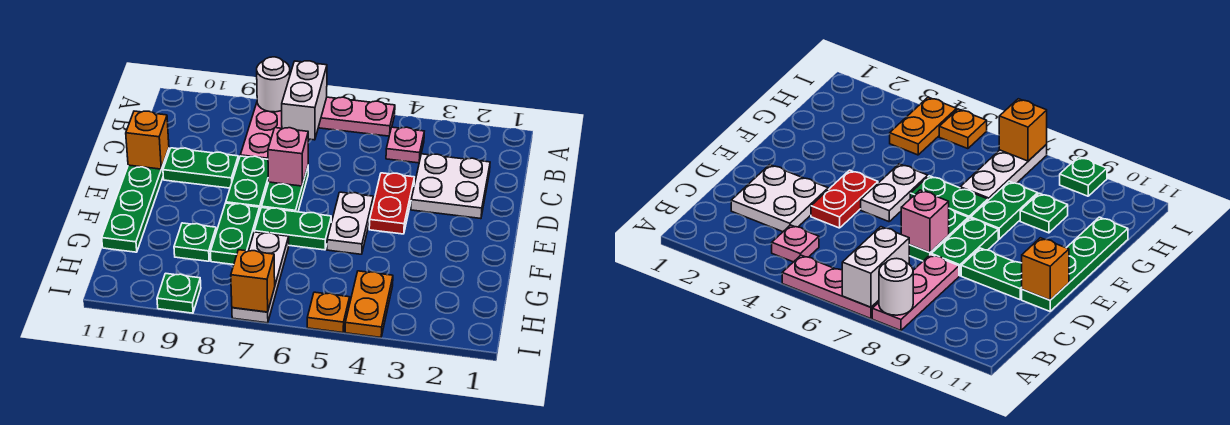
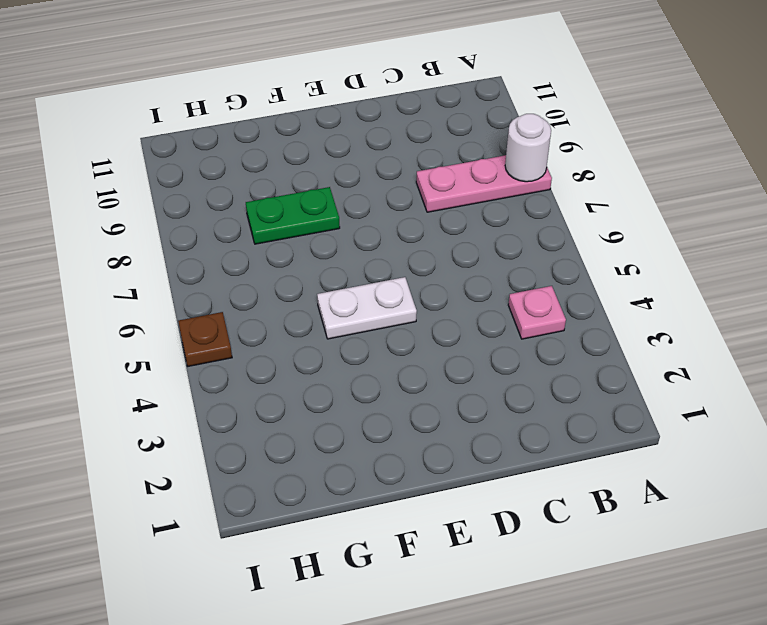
brown plate I5 level 1 -> orange plate I5 level 1
none -> pink plate A5:A7 level 1
none -> white plate C2:D3 level 1
none -> red plate D4:E4 level 1

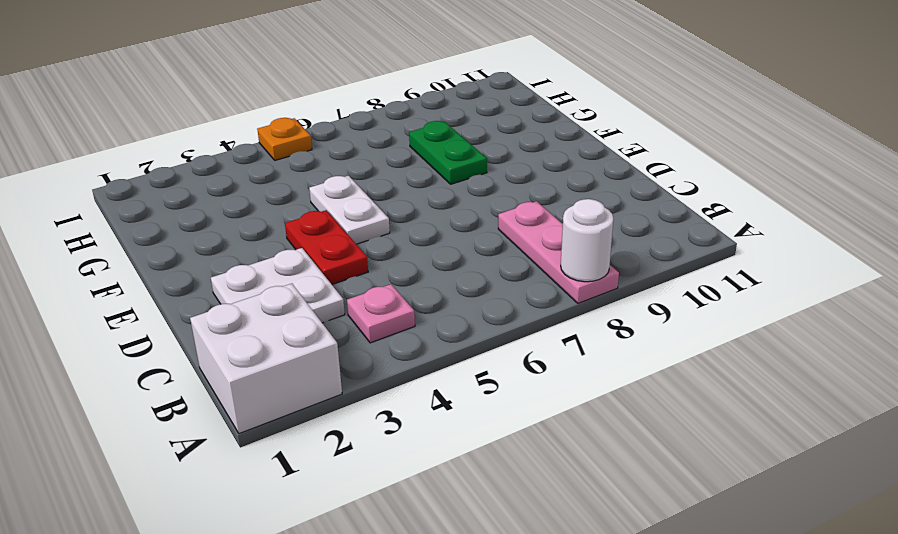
white brick A1:B2 level 1 -> none
none -> pink plate A5:A7 level 1
none -> green plate D7:E7 level 1
none -> green plate D8:E8 level 1

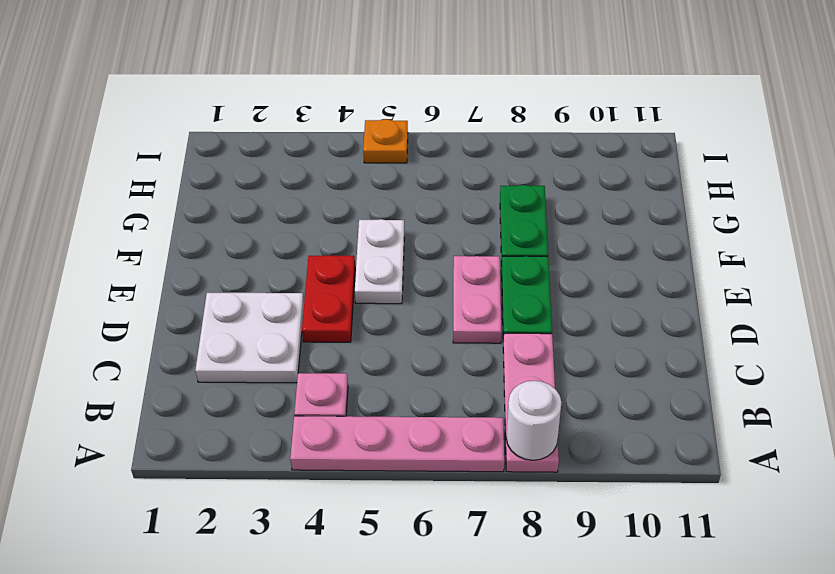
pink plate A4:A7 level 1 -> pink plate A5:A7 level 1
pink plate D7:E7 level 1 -> green plate D7:E7 level 1
none -> green plate D9:D10 level 1
none -> green plate D11:G11 level 1
none -> green plate F6:F7 level 1

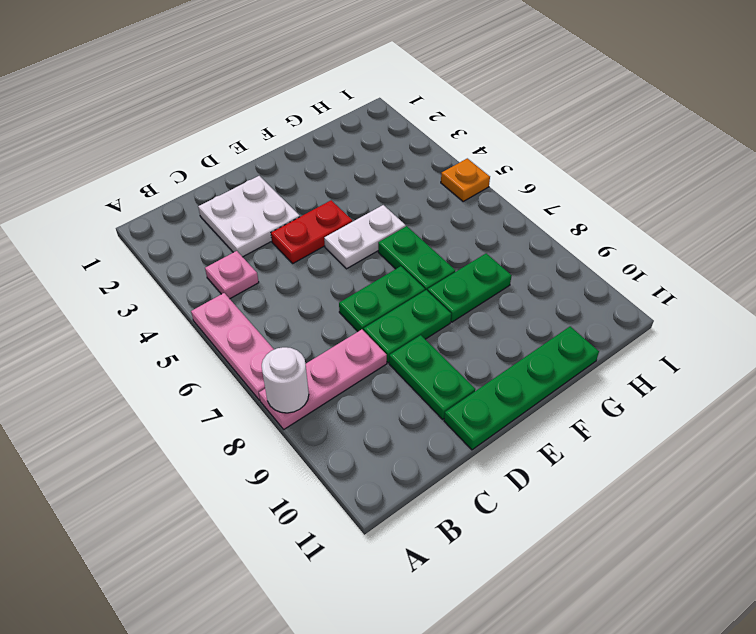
none -> white plate G7:I7 level 1
none -> green plate G9 level 1
none -> orange plate H4:I4 level 1

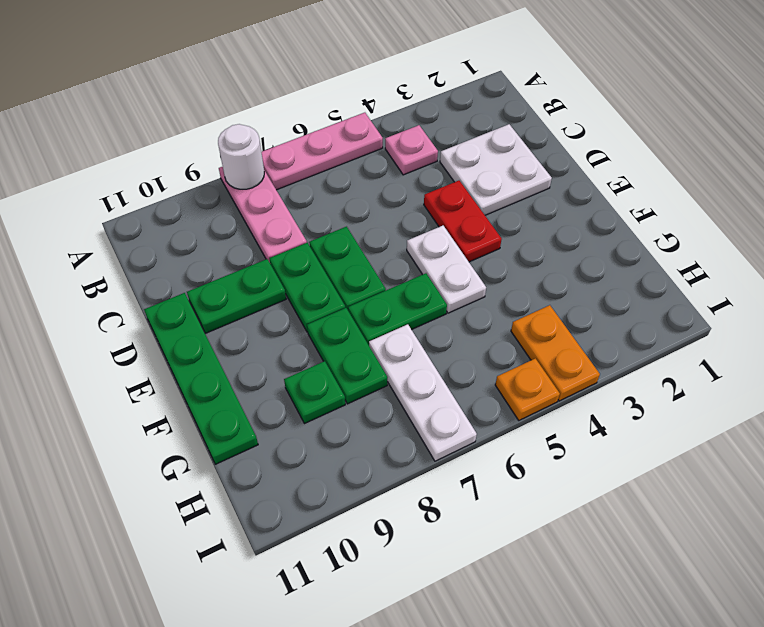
none -> green plate I9 level 1
none -> white brick A7:B7 level 2
none -> pink brick D7 level 2

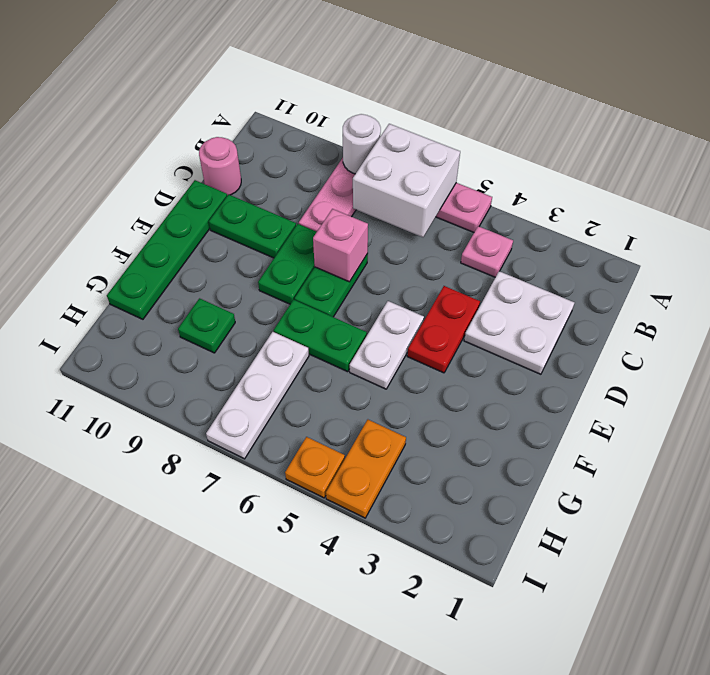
white brick A6:B7 level 2 -> white brick A7:B7 level 2
pink round brick C11 level 1 -> none
none -> green plate F8:G8 level 1
none -> green plate I9 level 1
none -> orange brick D11 level 2

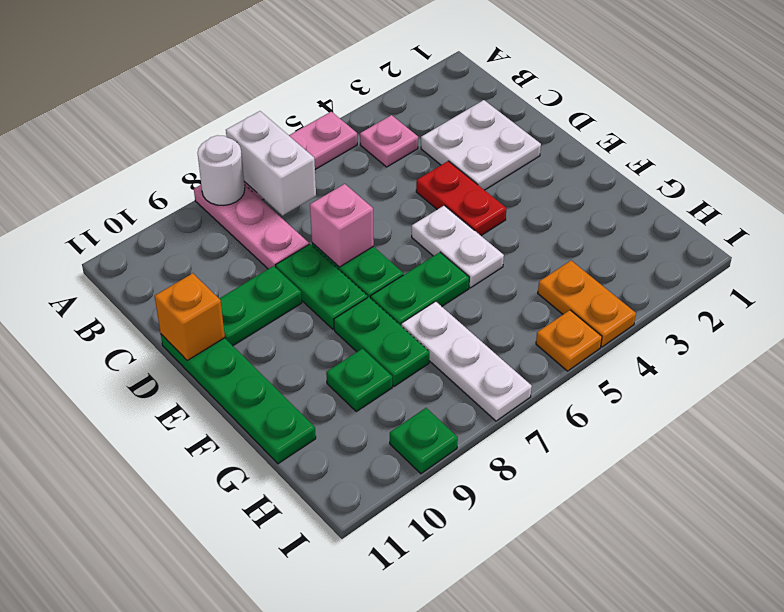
none -> orange brick I7 level 2

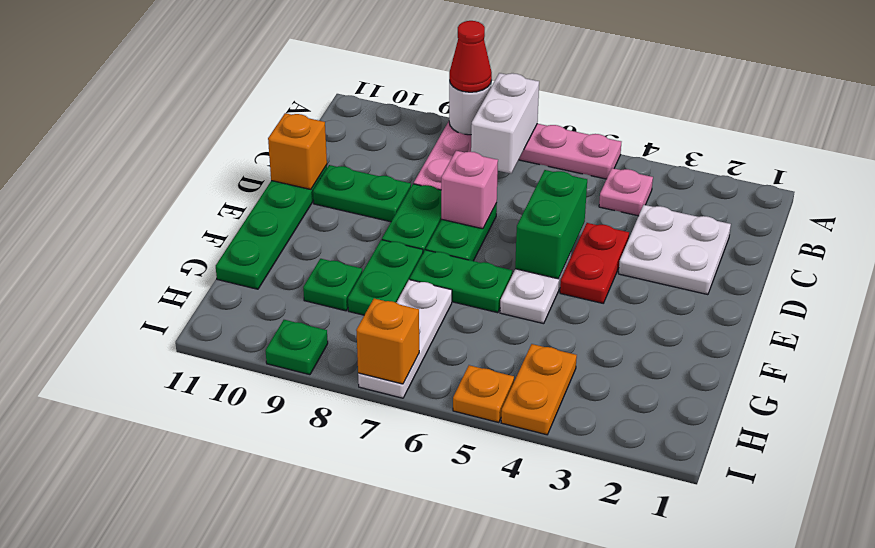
red cone A8 level 3 -> none
green brick D5:E5 level 2 -> none

